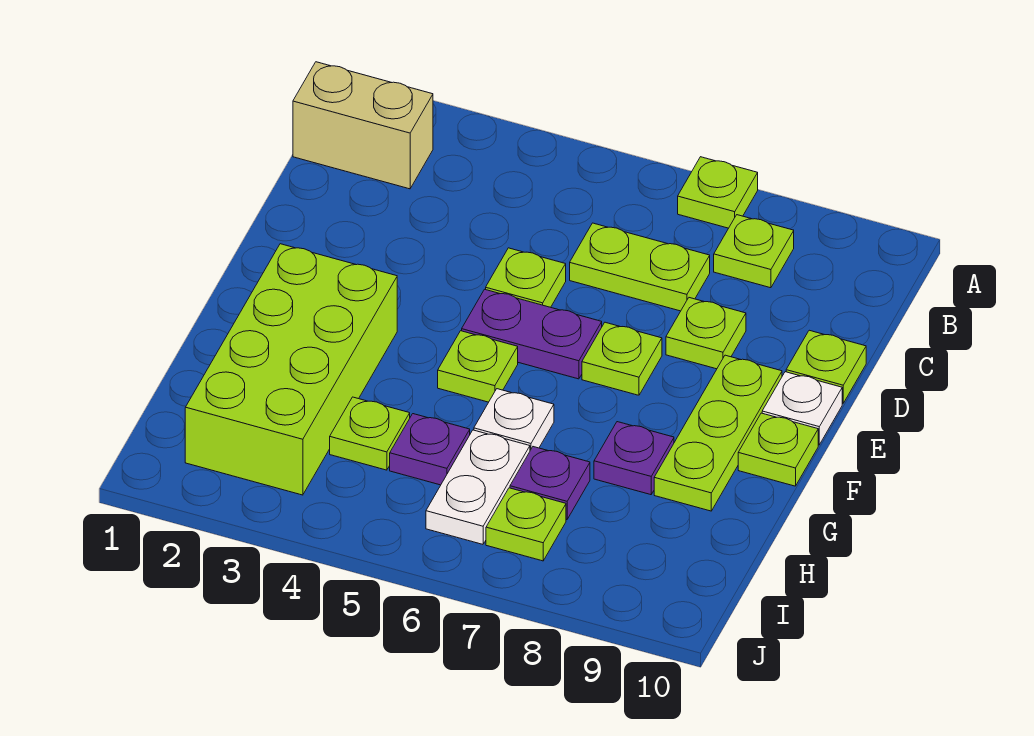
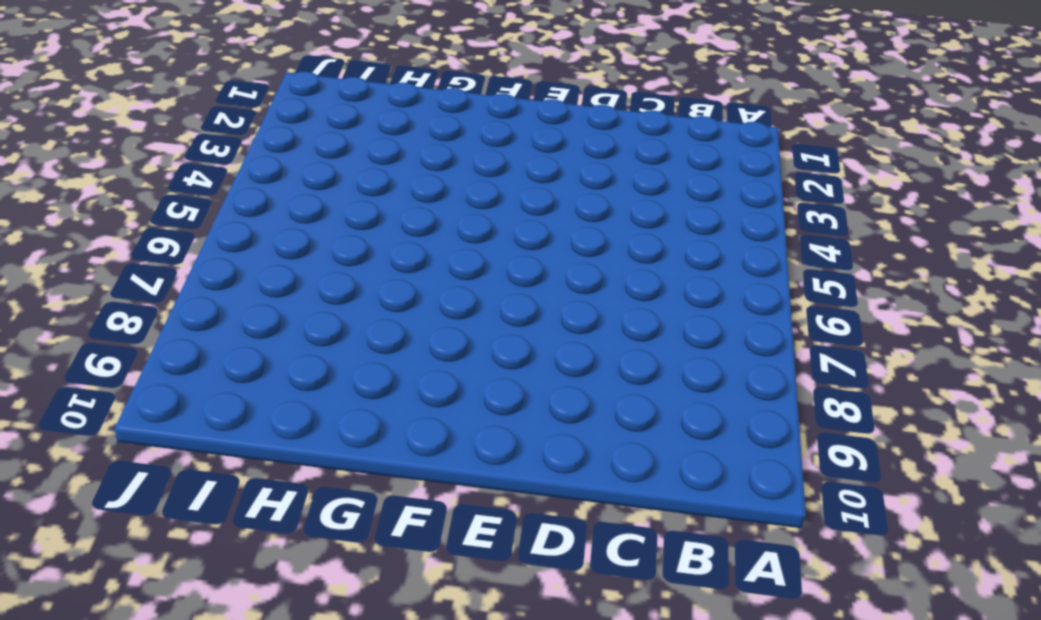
none -> lime plate A7 level 1
none -> tan brick B1:B2 level 1
none -> lime plate B8 level 1

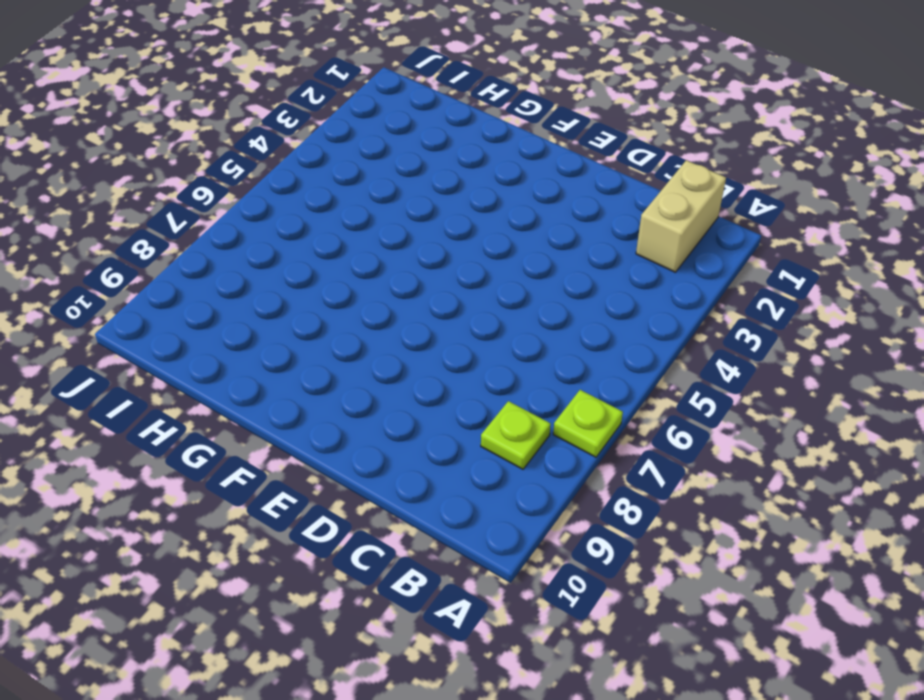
none -> lime plate C6:C7 level 1
none -> lime plate D5 level 1
none -> lime plate D8 level 1

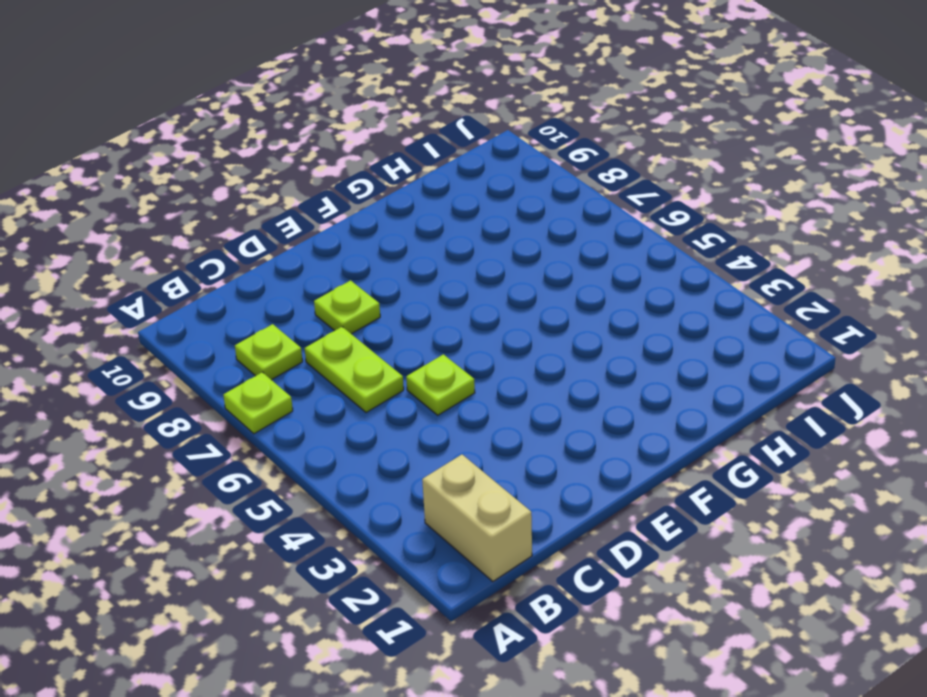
none -> lime plate D10 level 1
none -> purple plate E5:E6 level 1
none -> lime plate E7 level 1

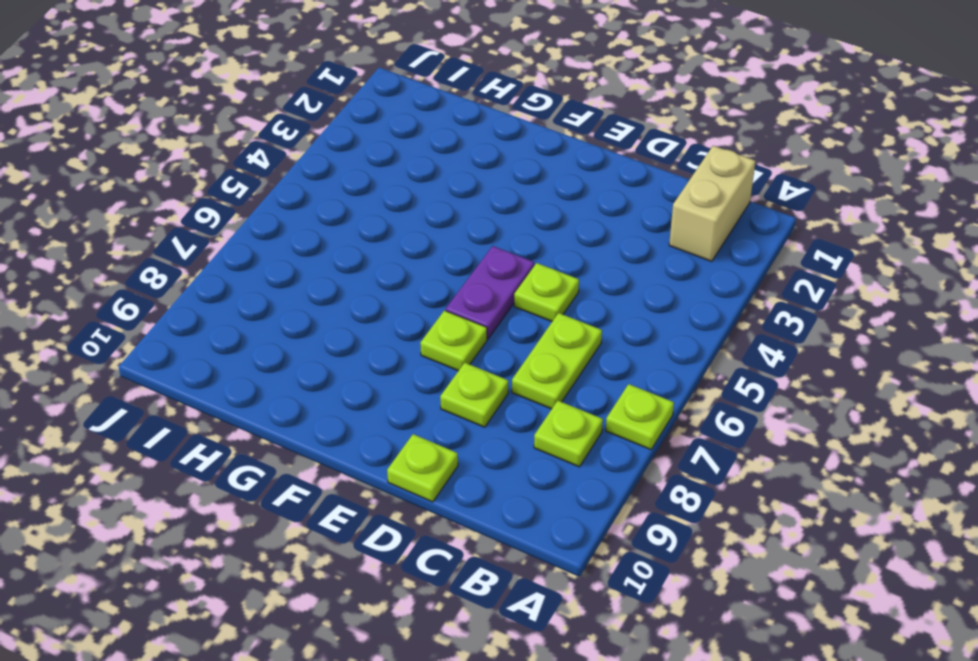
none -> lime plate E9:G9 level 1
none -> white plate E10 level 1
none -> lime brick F2:I3 level 1

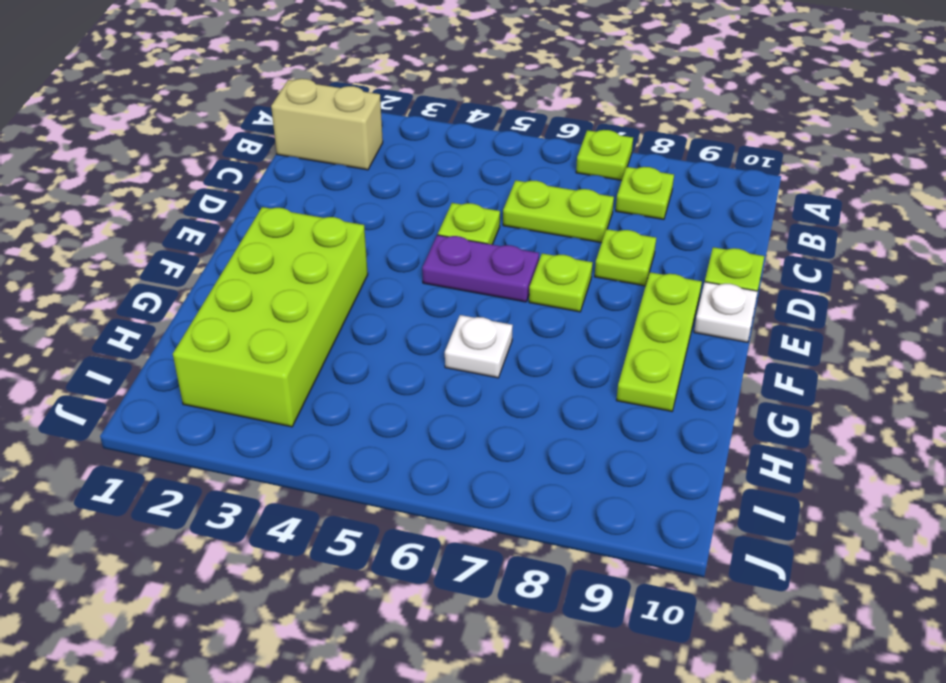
none -> lime plate F5 level 1
none -> lime plate F10 level 1
none -> purple plate G8 level 1

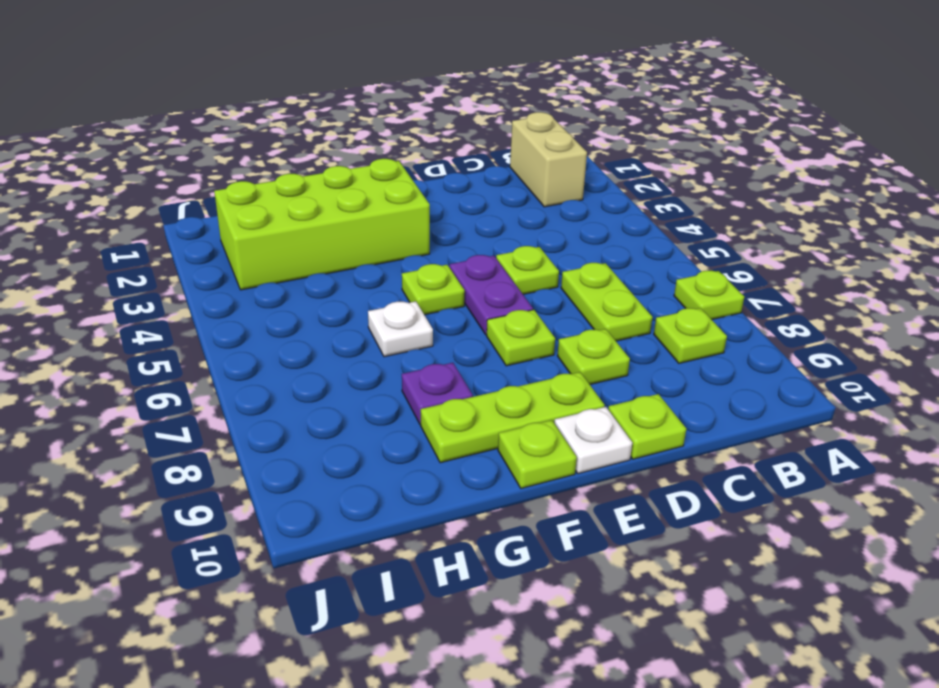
none -> lime plate H4 level 1
none -> purple plate H5 level 1
none -> white plate H6:I6 level 1

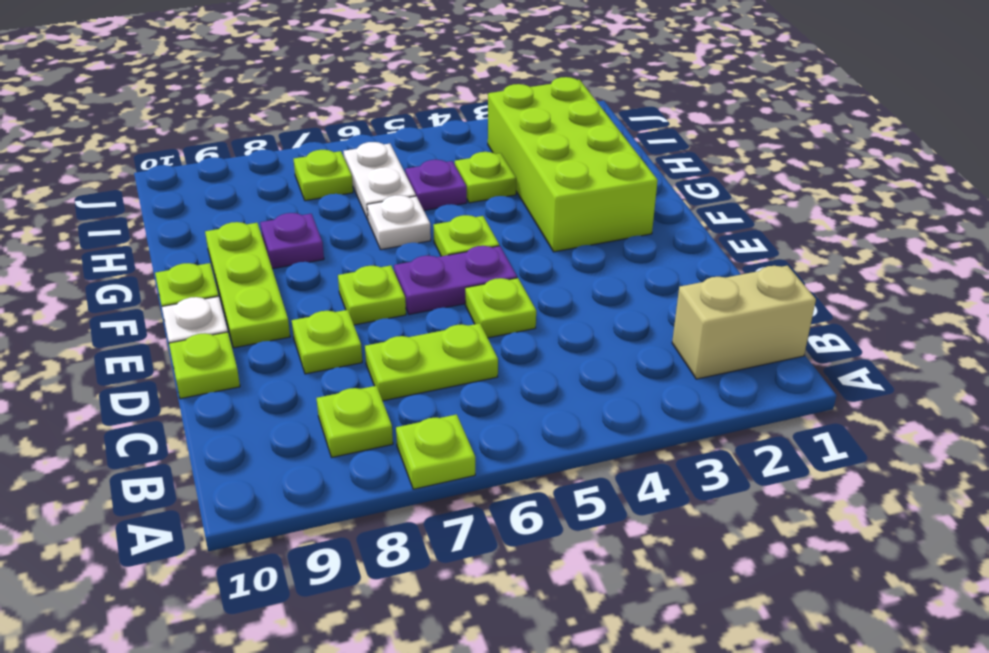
none -> purple plate H7 level 1

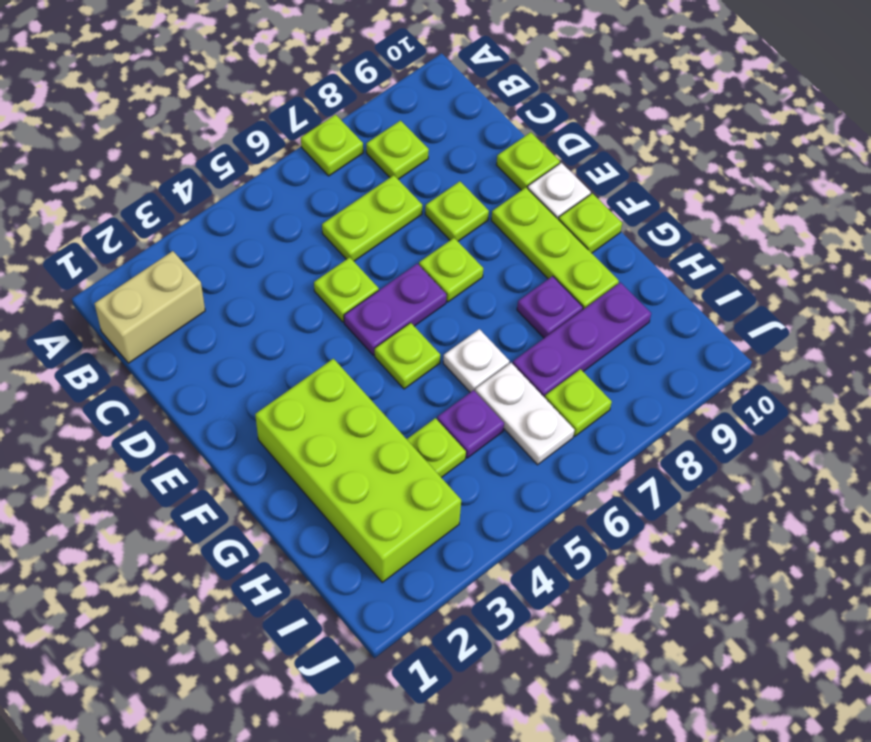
purple plate H7:H9 level 1 -> purple plate H7 level 1

